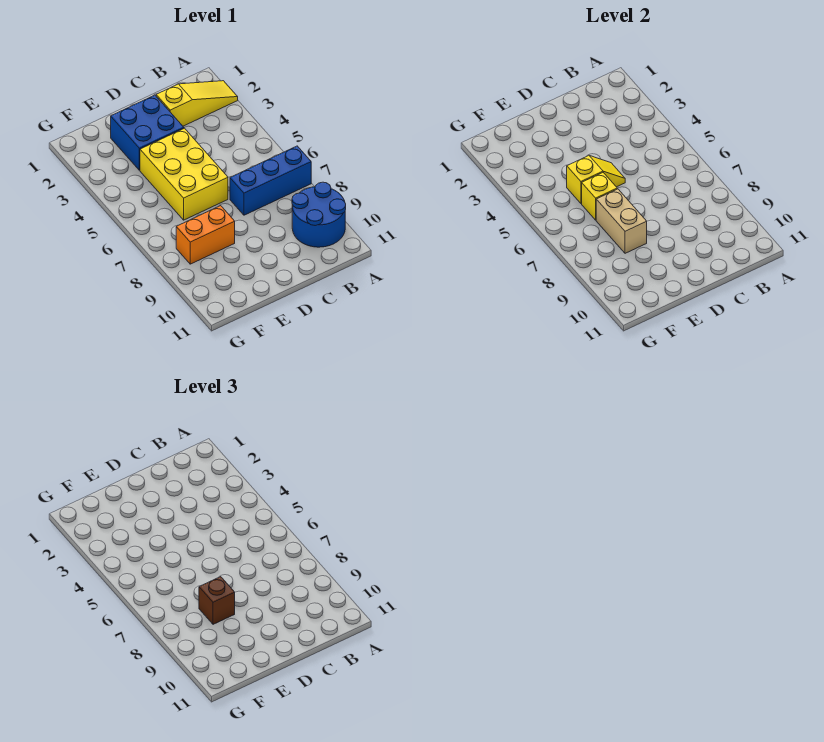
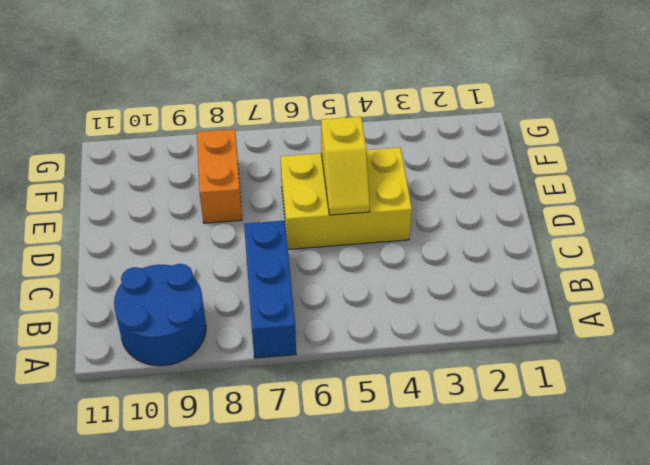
none -> yellow slope A2:C2 level 1 top C
none -> blue brick D2:E3 level 1

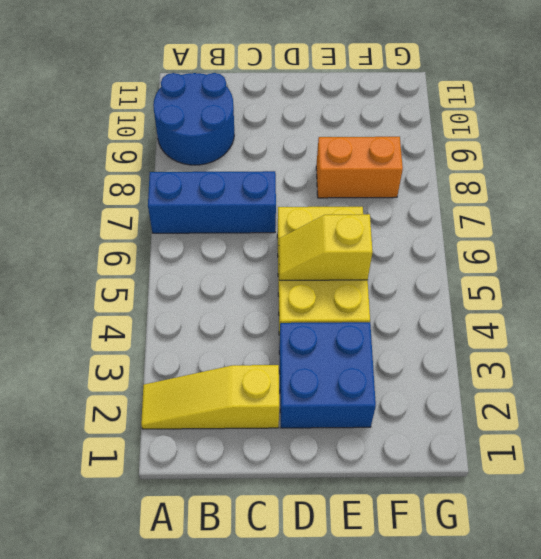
none -> yellow brick E6 level 2
none -> tan brick E7:E8 level 2

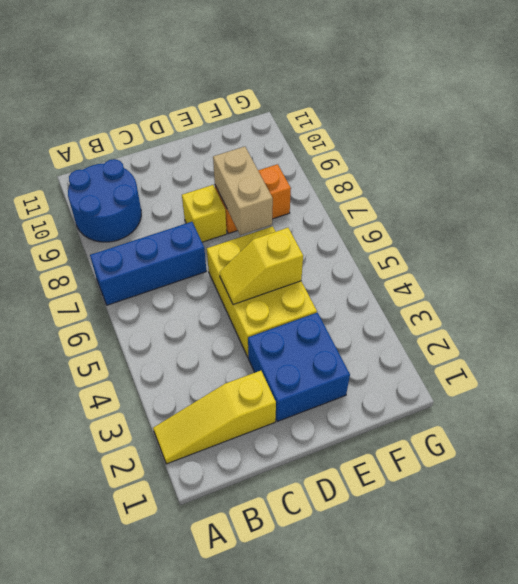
yellow brick D8 level 1 -> yellow brick E6 level 2
none -> brown brick E8 level 3

